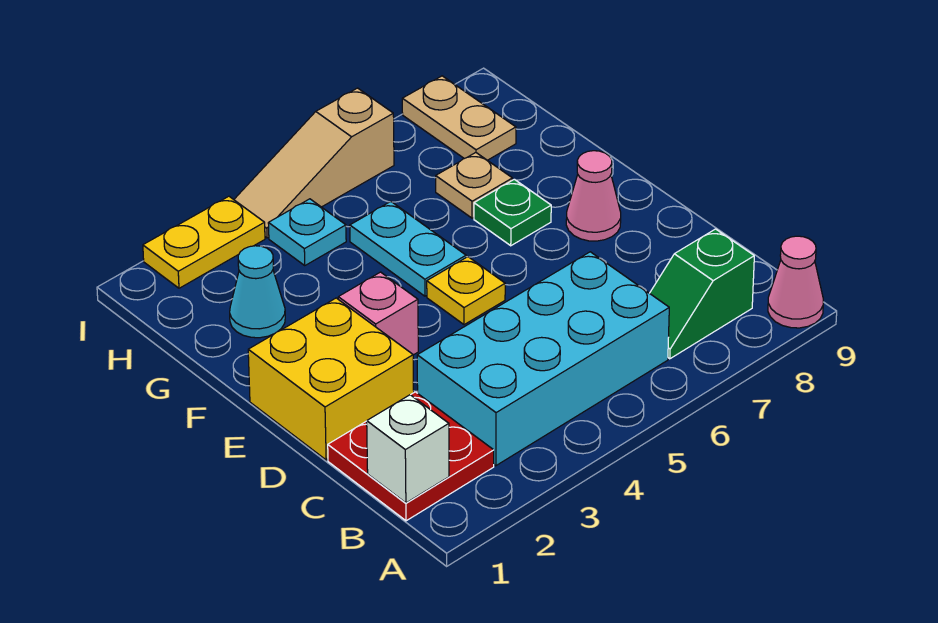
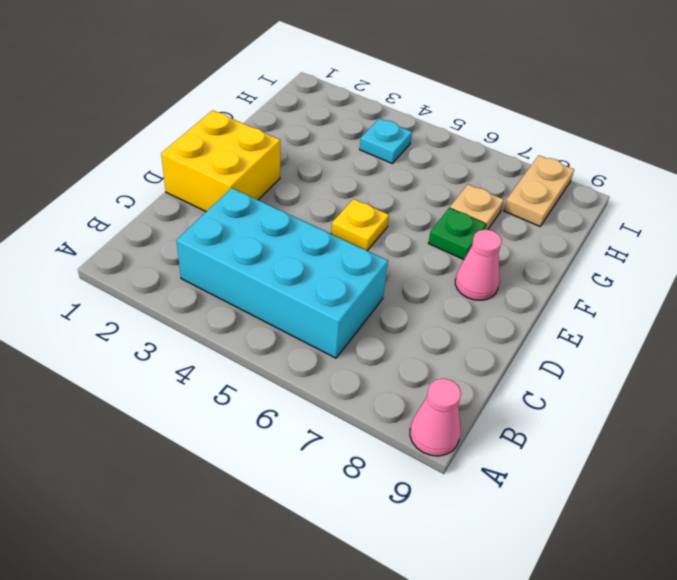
none -> red plate B1:C2 level 1
none -> green slope B7:B8 level 1 top 8
none -> pink brick E3 level 1

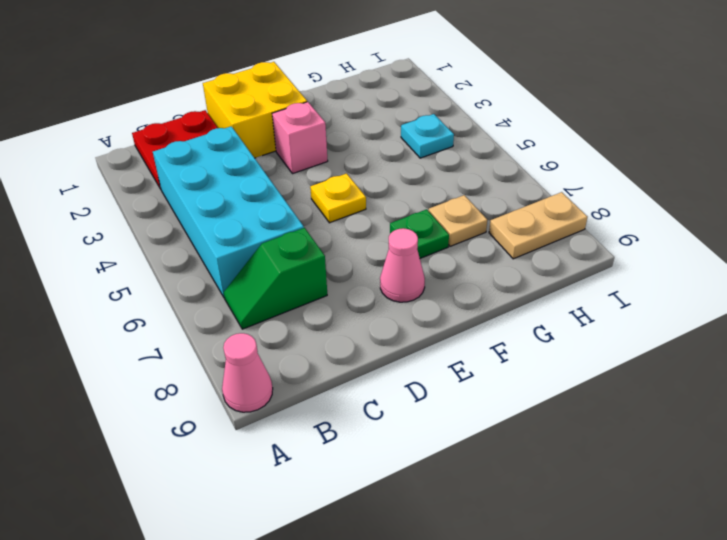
green slope B7:C7 level 1 top C -> green slope B7:B8 level 1 top 8
none -> cyan plate F5:G5 level 1
none -> cyan cone G2 level 1
none -> yellow plate I2:I3 level 1

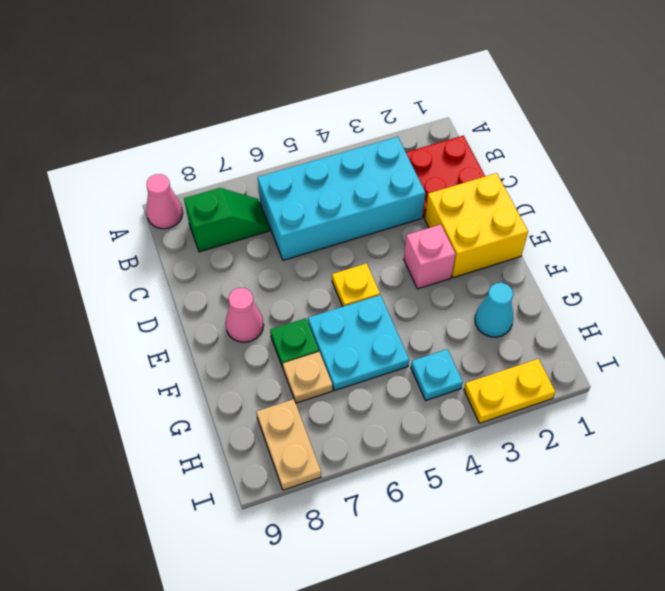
cyan plate F5:G6 level 1 -> cyan plate F5:G5 level 1
none -> tan slope I4:I6 level 1 top 6
none -> white brick B1 level 2

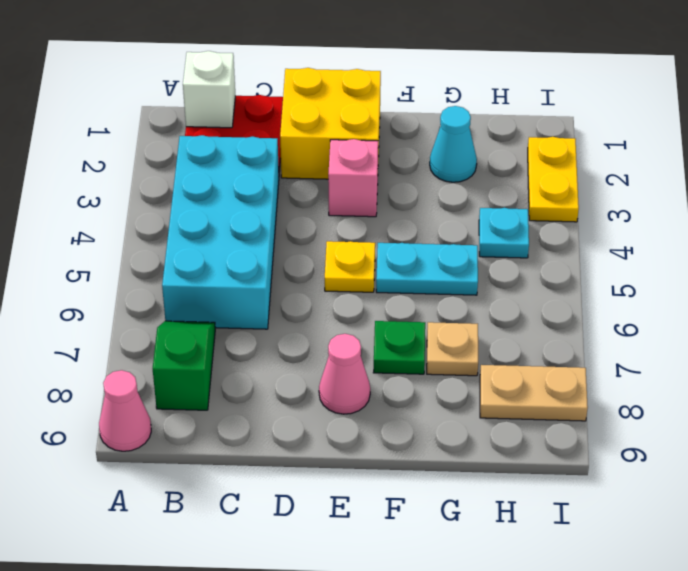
none -> tan slope I4:I6 level 1 top 6

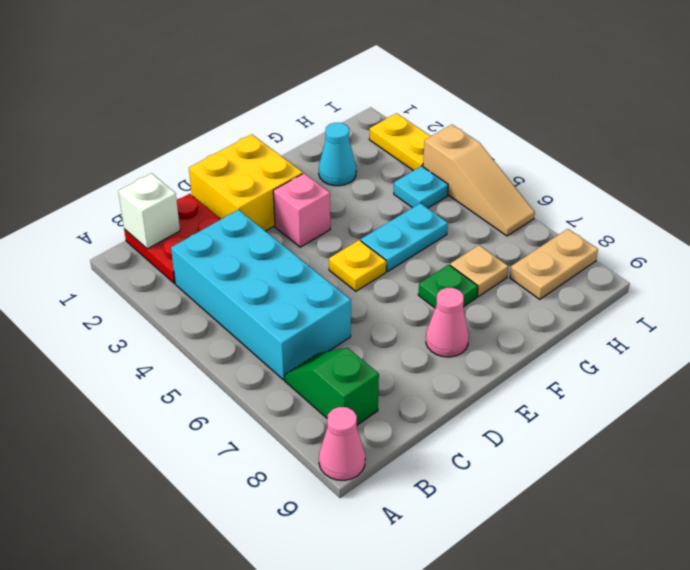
tan slope I4:I6 level 1 top 4 -> tan slope I4:I6 level 1 top 6

